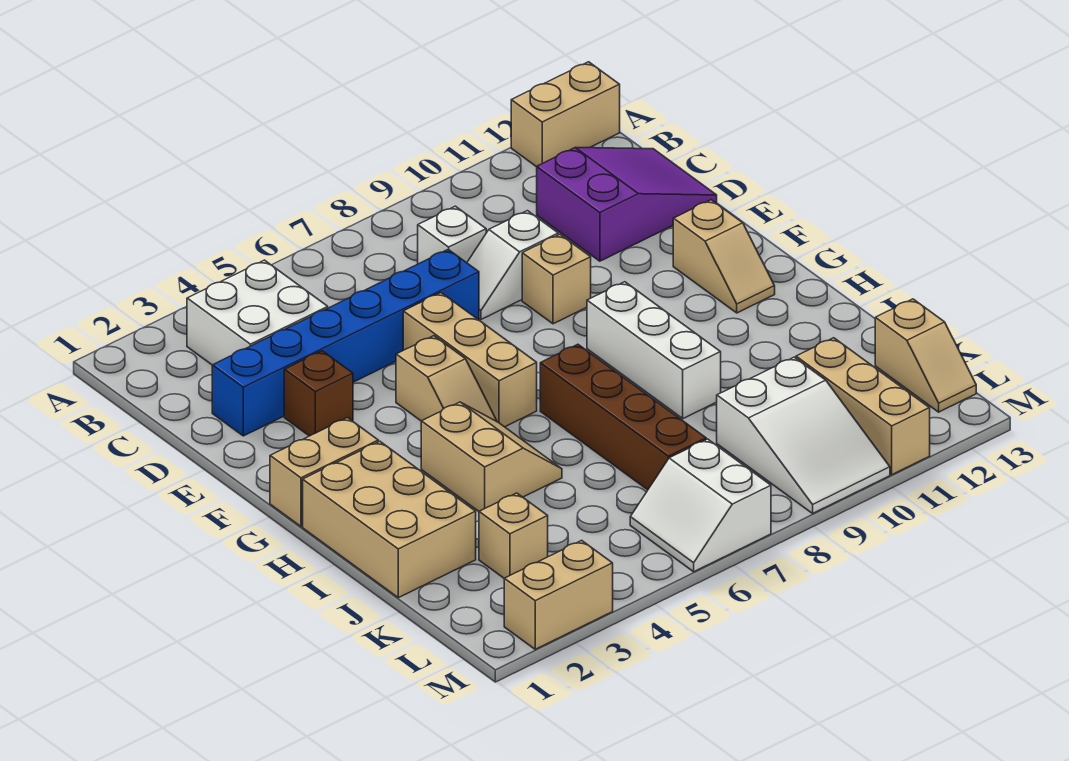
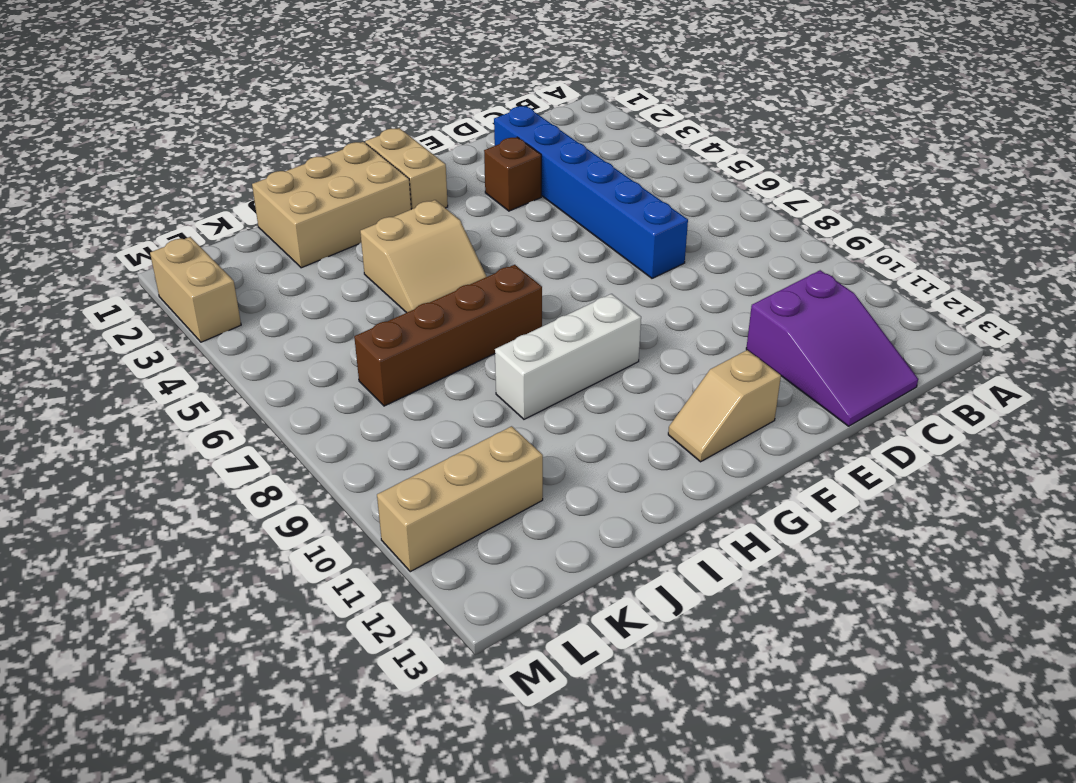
none -> tan brick A12:A13 level 1
none -> white brick B3:C4 level 1
none -> white brick C8 level 1

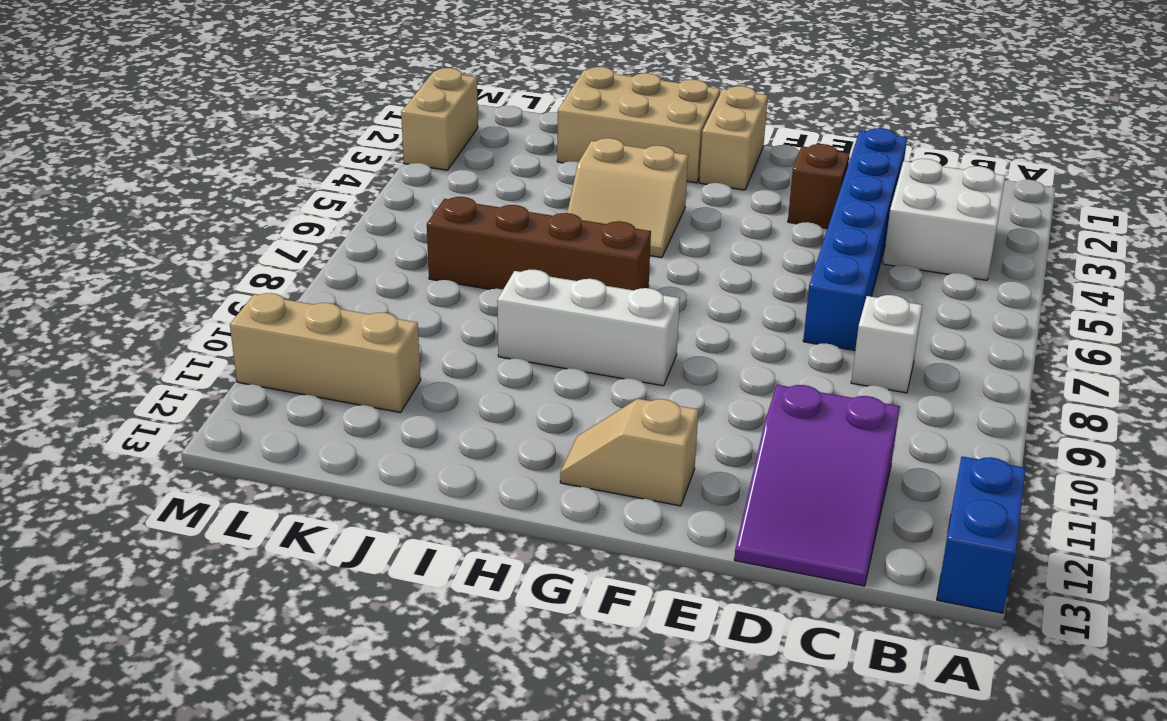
blue brick A12:A13 level 1 -> tan brick A12:A13 level 1
none -> white slope D8:D9 level 1 top 9
none -> tan brick E6:G6 level 1
none -> tan brick E9 level 1

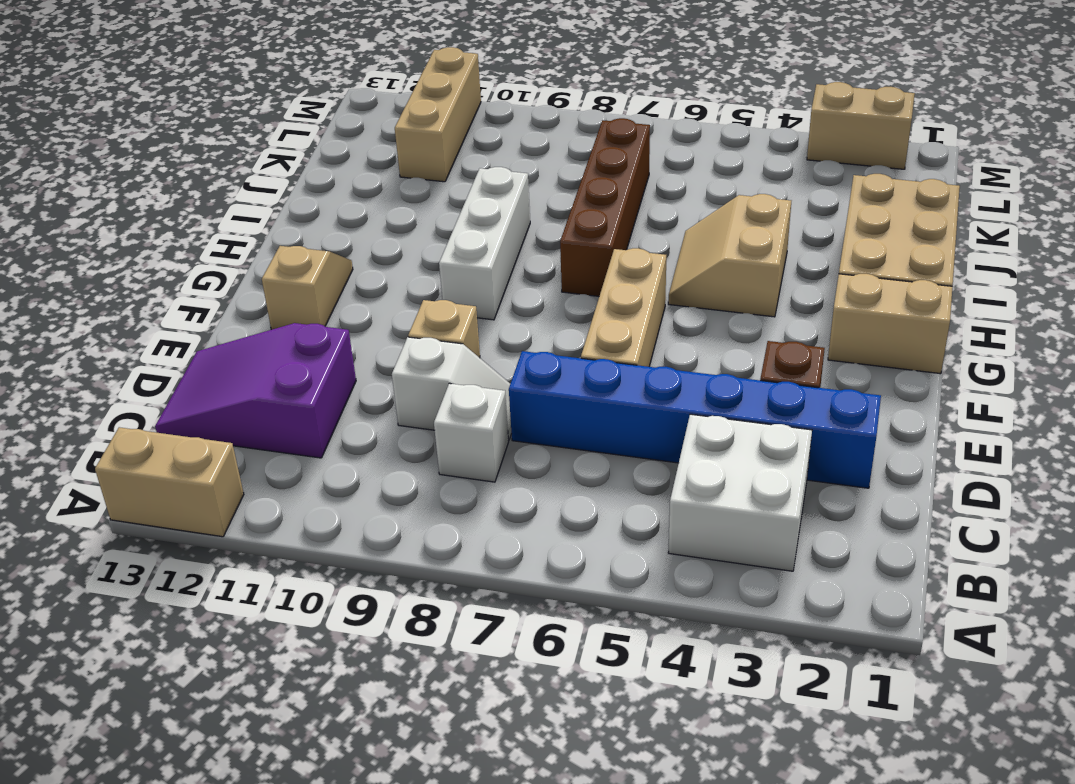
none -> tan slope F5:G5 level 1 top F
none -> tan brick K3 level 1
none -> white slope K9:M10 level 1 top K

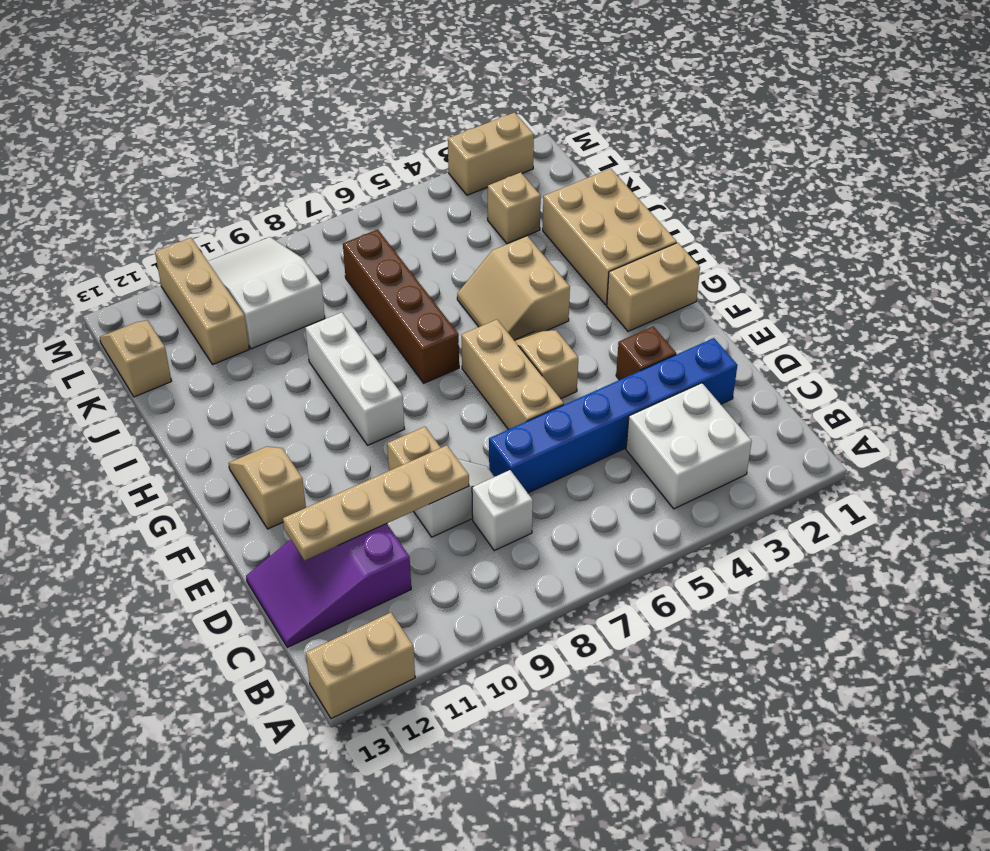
tan plate D9:D12 level 2 -> none
none -> white slope L6:M7 level 1 top 7

